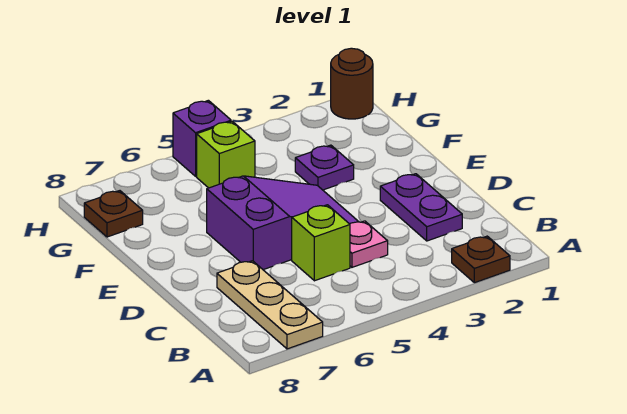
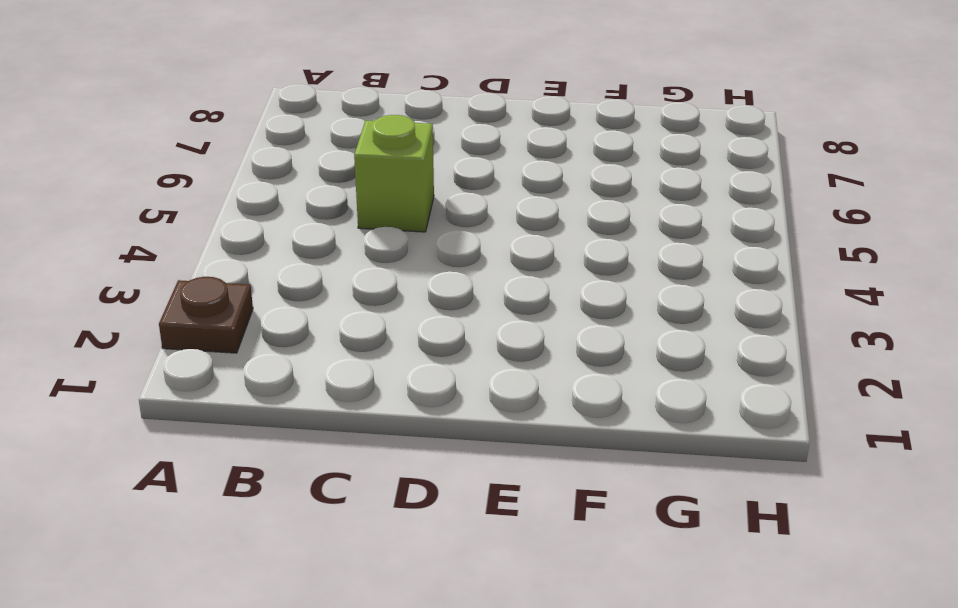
none -> tan plate A7:C7 level 1
none -> purple plate C2:D2 level 1

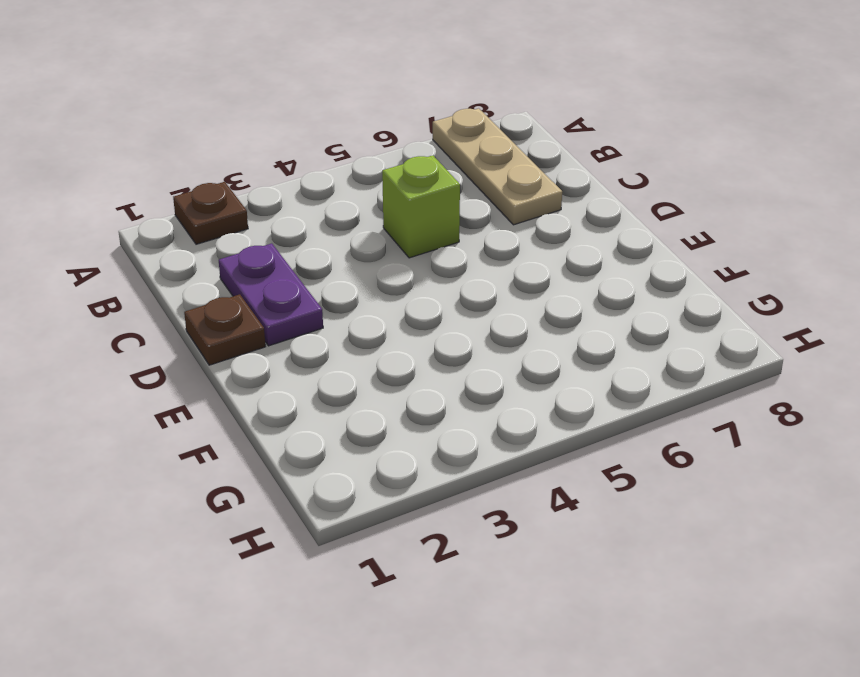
brown plate D1 level 1 -> brown plate G8 level 1
none -> pink plate C4 level 1
none -> purple slope D4:E6 level 1 top 6

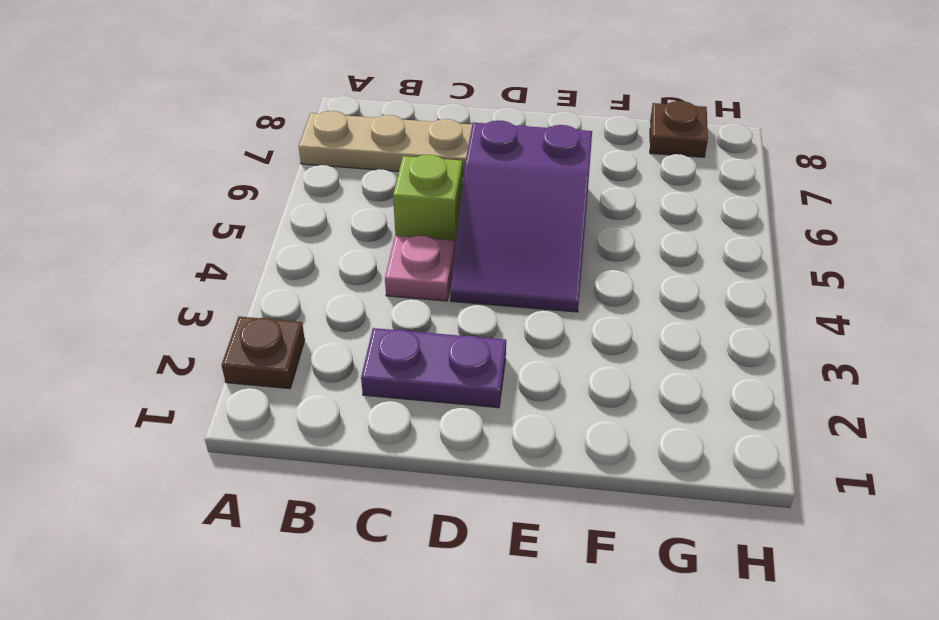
none -> purple plate F3 level 1
none -> lime brick G5 level 1

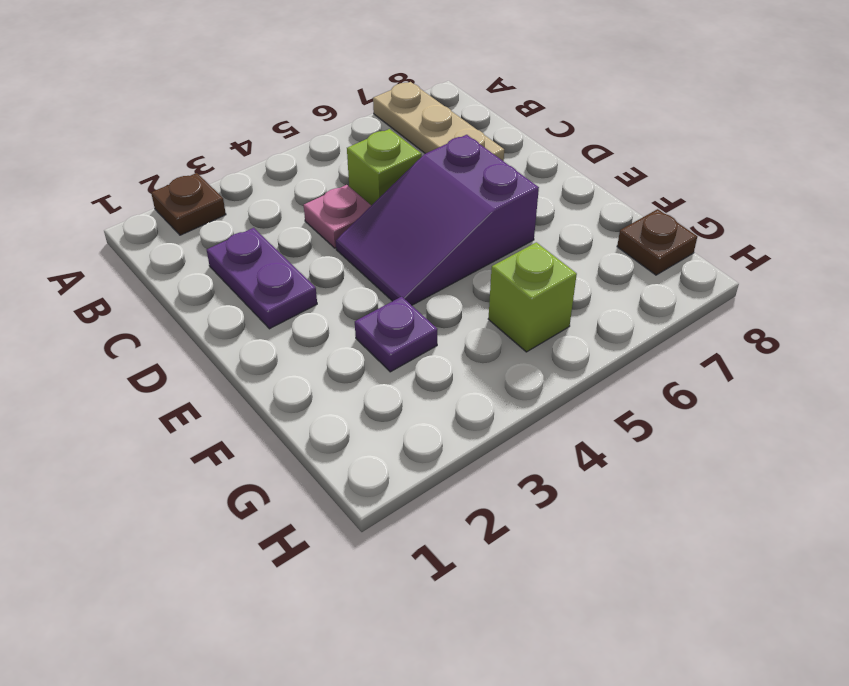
none -> brown round brick H1 level 1
none -> purple brick H5 level 1

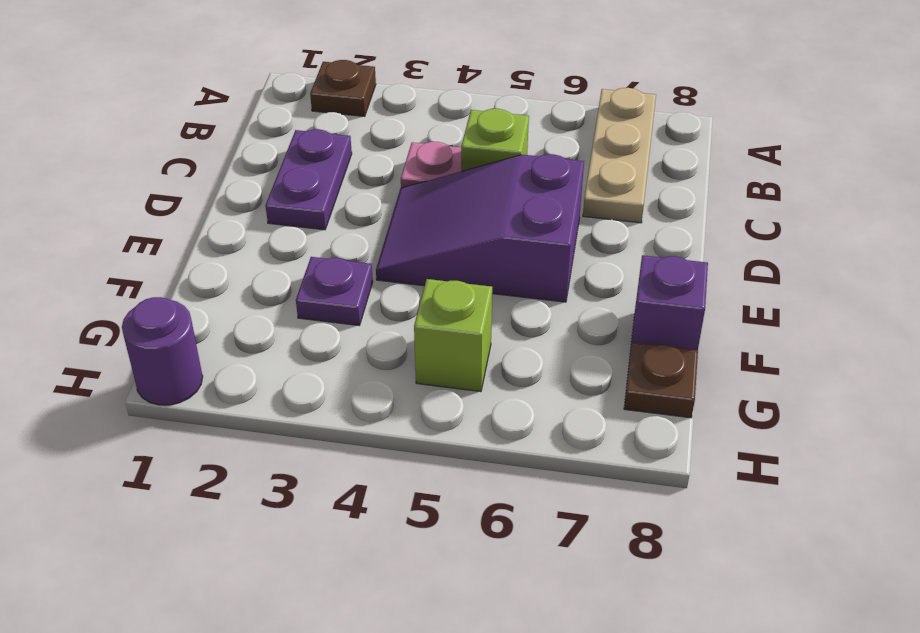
purple brick F8 level 1 -> purple brick H5 level 1
purple round brick H1 level 1 -> brown round brick H1 level 1

